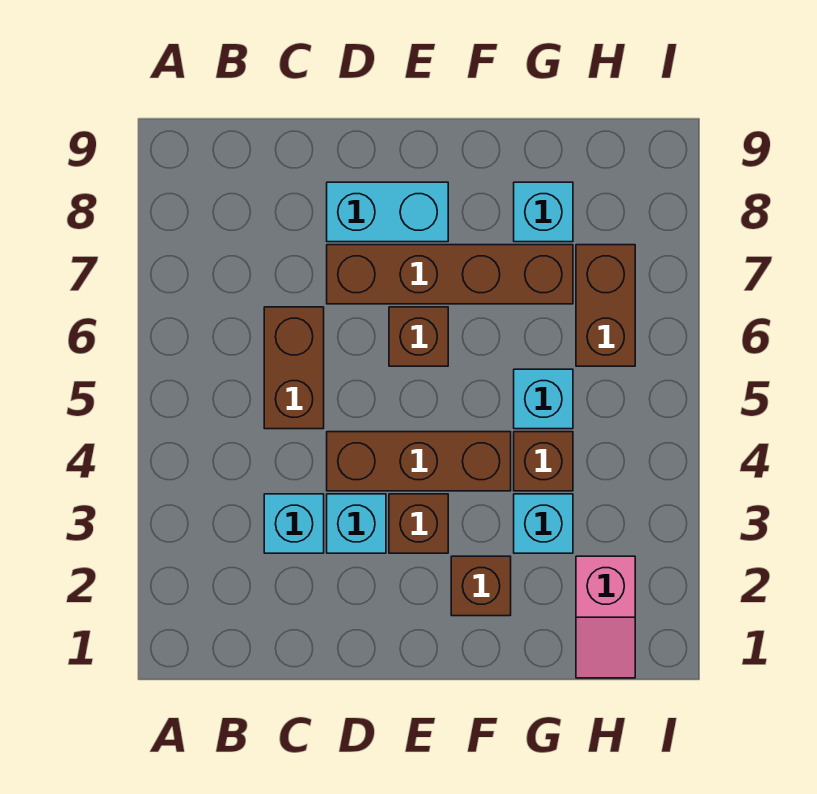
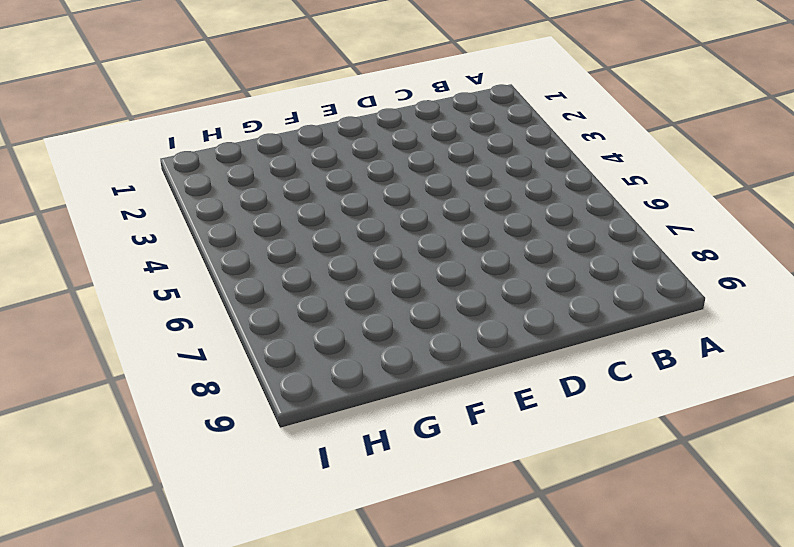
none -> cyan brick C3 level 1
none -> brown brick C5:C6 level 1
none -> cyan brick D3 level 1

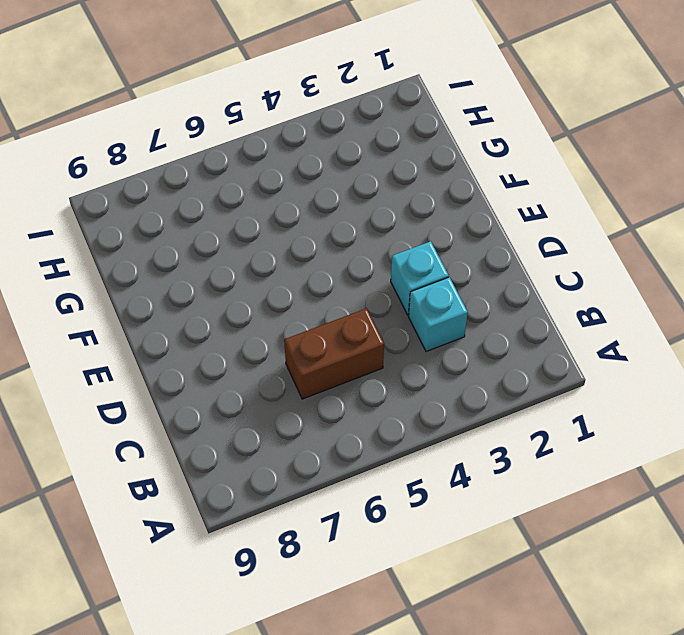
none -> brown brick D4:F4 level 1
none -> brown brick D7:G7 level 1
none -> cyan brick D8:E8 level 1

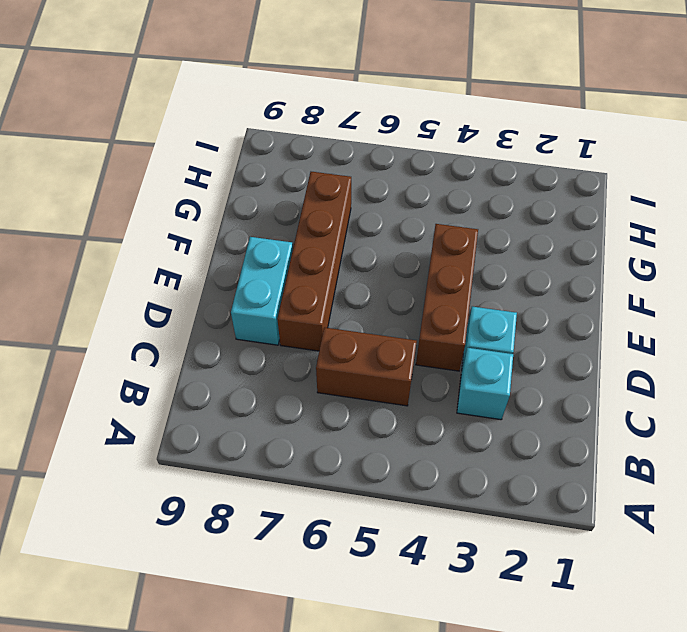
none -> brown brick E3 level 1
none -> brown brick E6 level 1
none -> brown brick F2 level 1

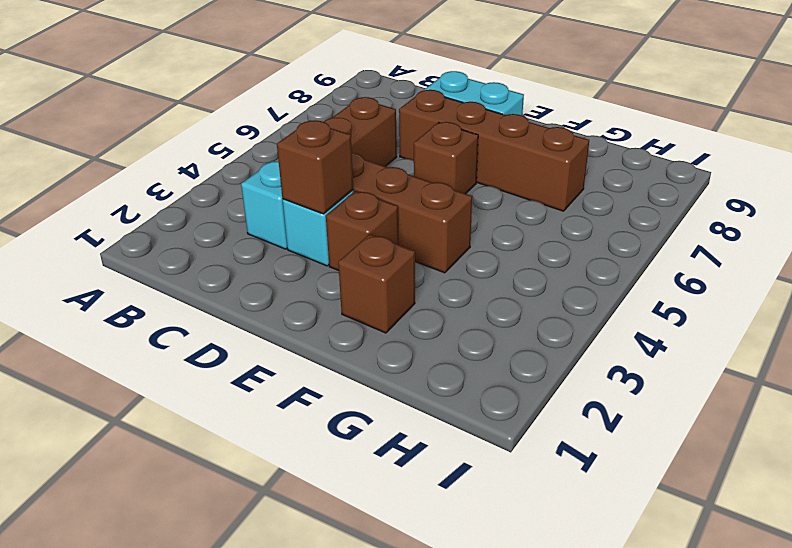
brown brick D3 level 2 -> brown brick G4 level 1
none -> cyan brick G3 level 1
none -> cyan brick G5 level 1
none -> cyan brick G8 level 1

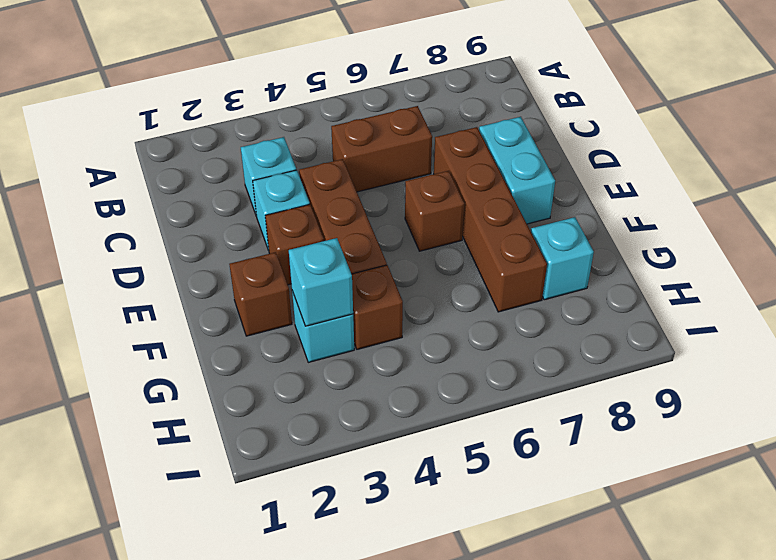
cyan brick G3 level 2 -> cyan brick G5 level 1
none -> pink slope H1:H2 level 1 top 2
none -> brown brick H6:H7 level 1

